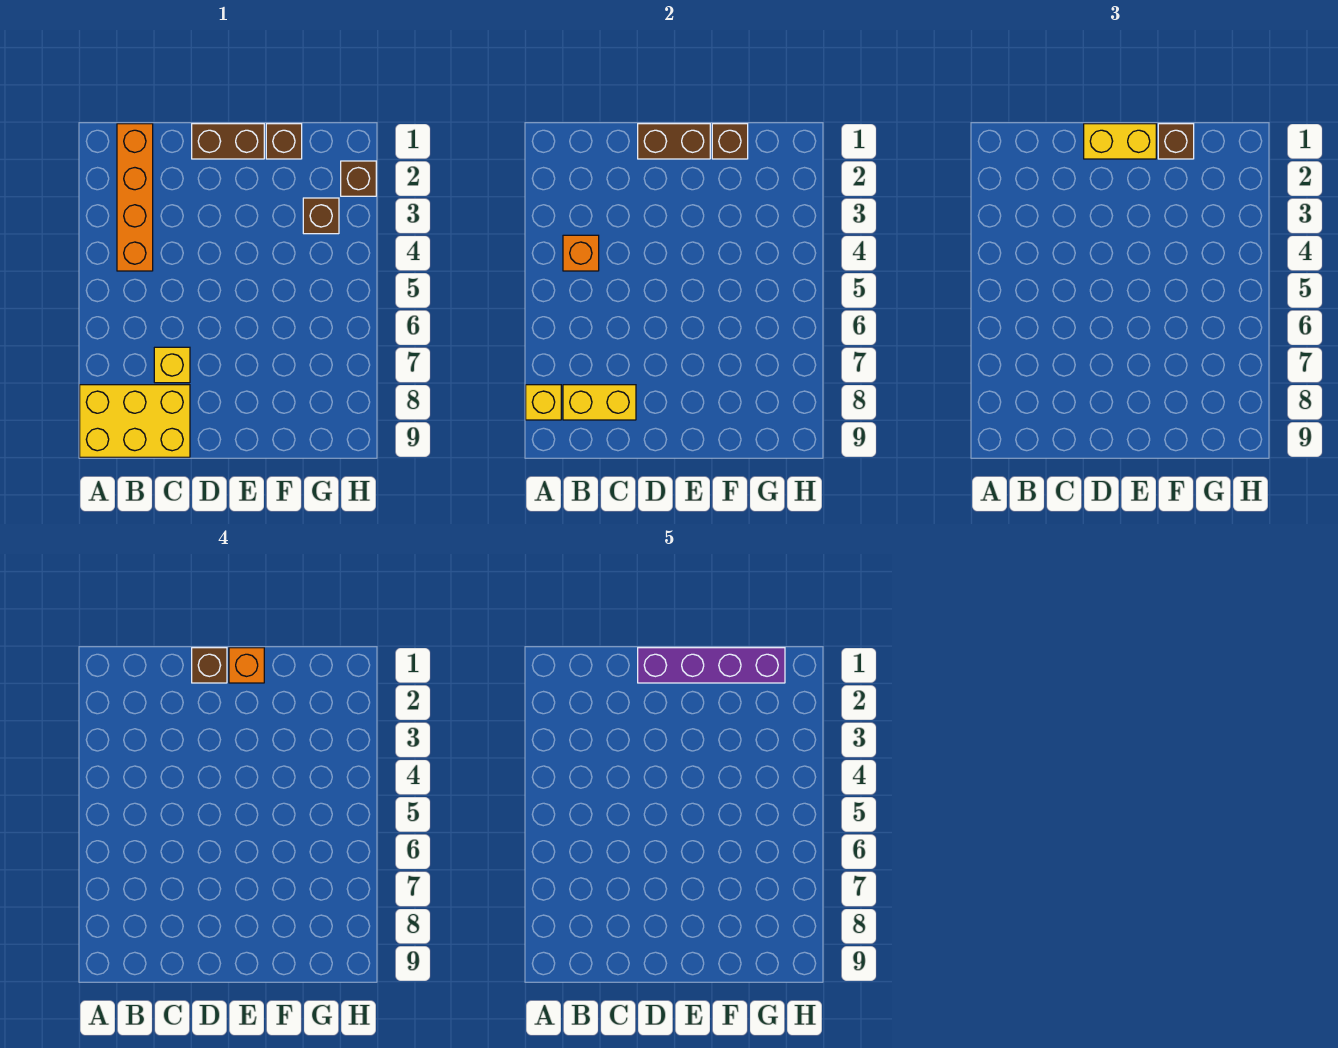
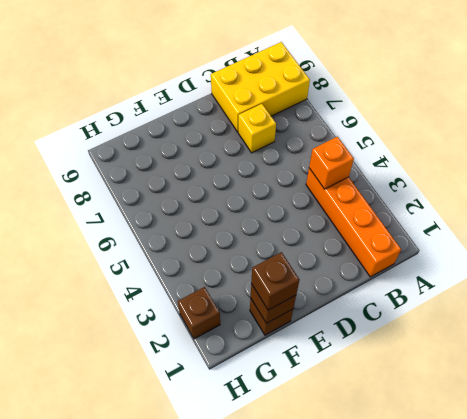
none -> brown brick D1:E1 level 1
none -> brown brick G3 level 1
none -> yellow brick A8 level 2

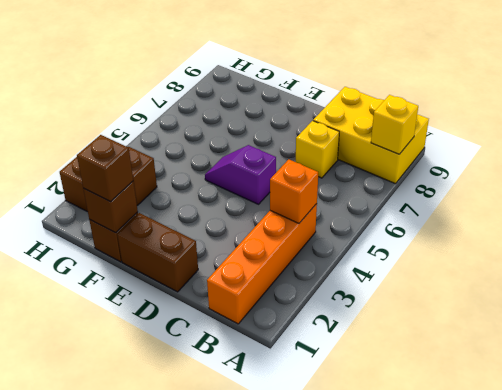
purple slope D5:E5 level 1 top D -> none
none -> yellow brick B8:C8 level 2
none -> brown brick D1:E1 level 2
none -> yellow brick D1:E1 level 3

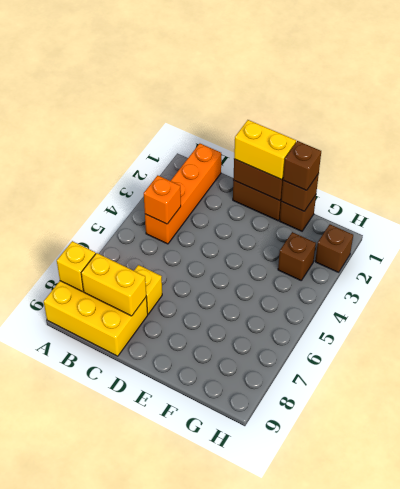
none -> brown brick D1 level 4
none -> orange brick E1 level 4
none -> purple brick D1:G1 level 5

